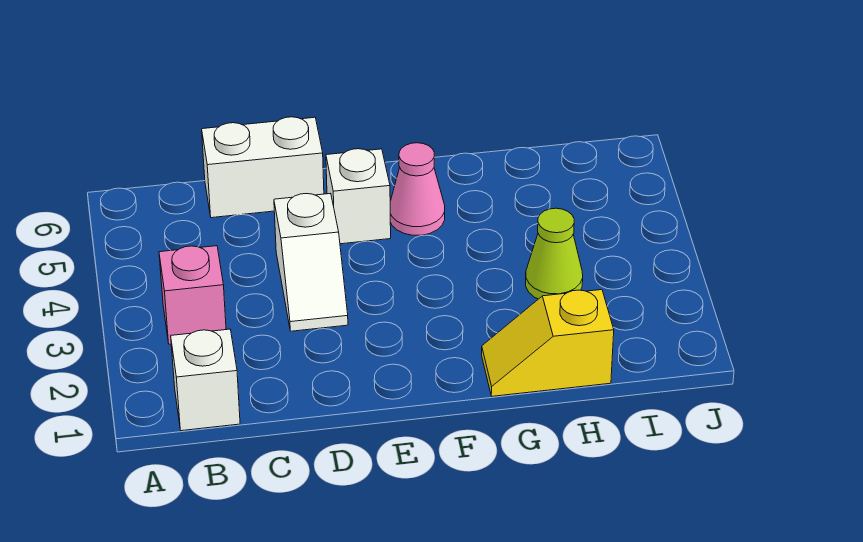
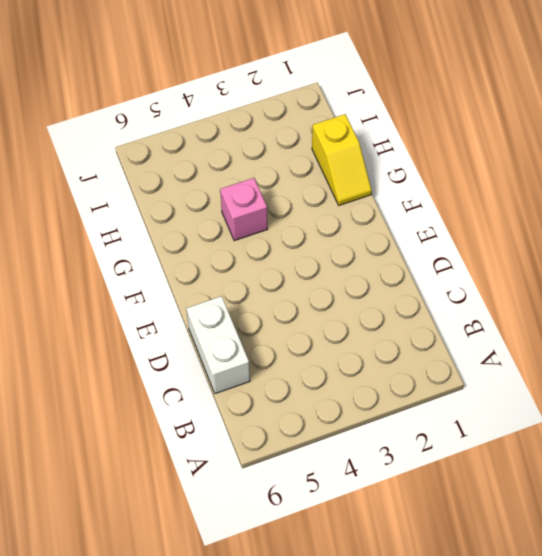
pink brick G4 level 1 -> pink brick B3 level 1
none -> white brick B1 level 1
none -> white slope D3:D4 level 1 top 4

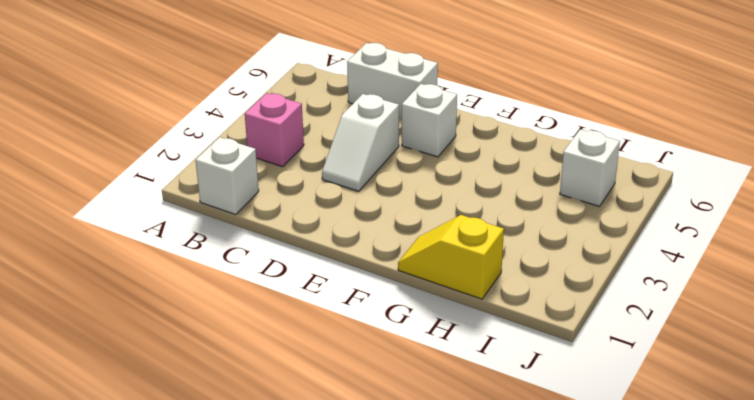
white brick I5 level 1 -> none
none -> pink cone F5 level 1
none -> lime cone H3 level 1

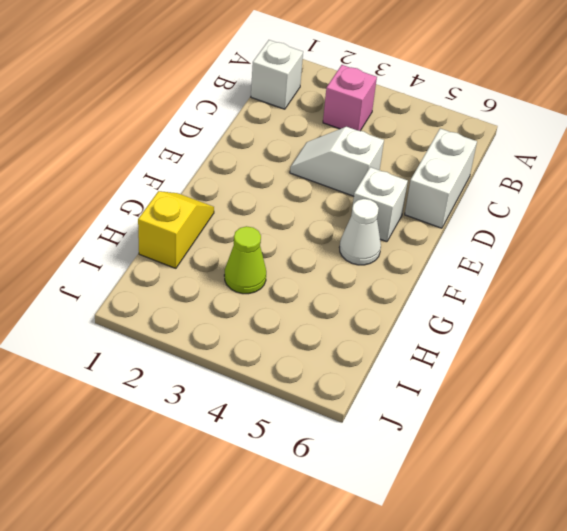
white cone F5 level 1 -> pink cone F5 level 1

